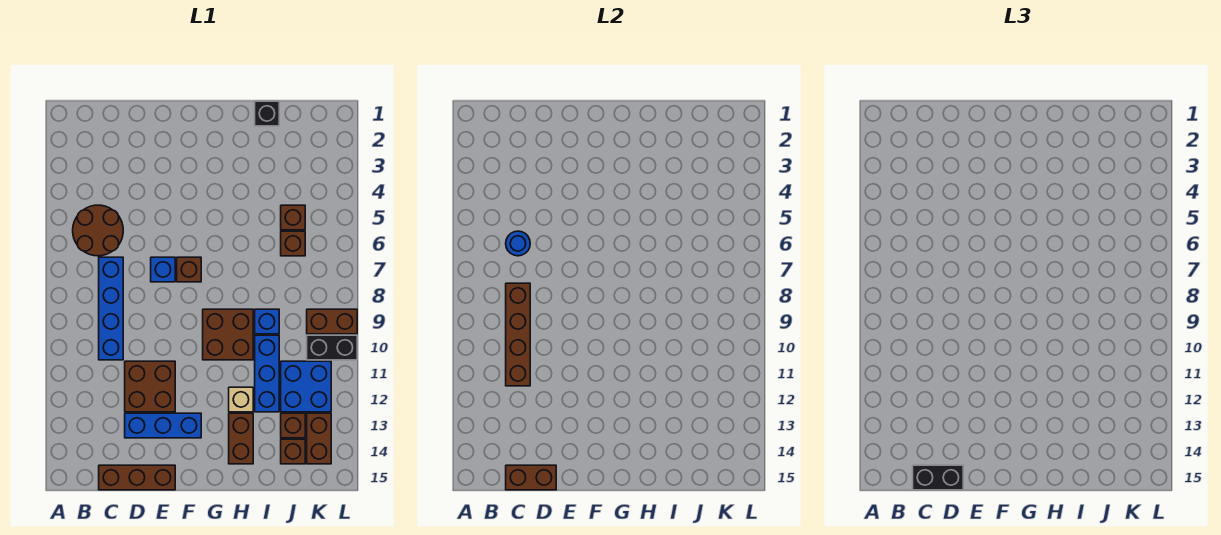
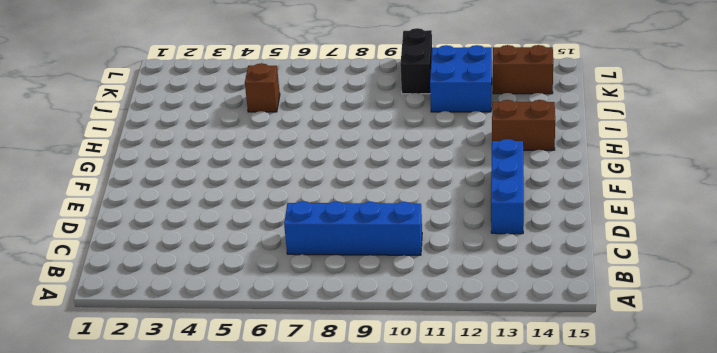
none -> brown round brick B5:C6 level 1
none -> brown brick C15:E15 level 1
none -> brown brick D11:E12 level 1

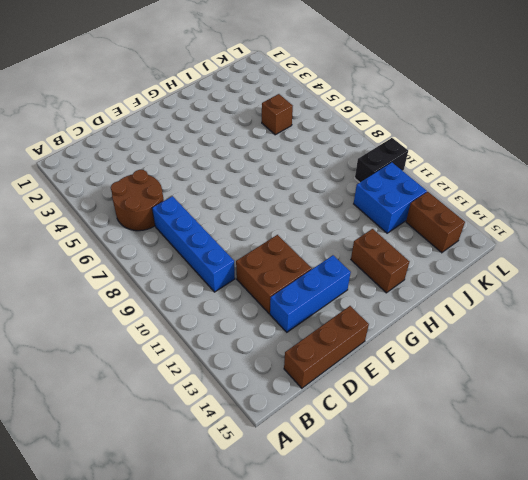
none -> blue brick E7 level 1
none -> brown brick F7 level 1
none -> brown brick G9:H10 level 1

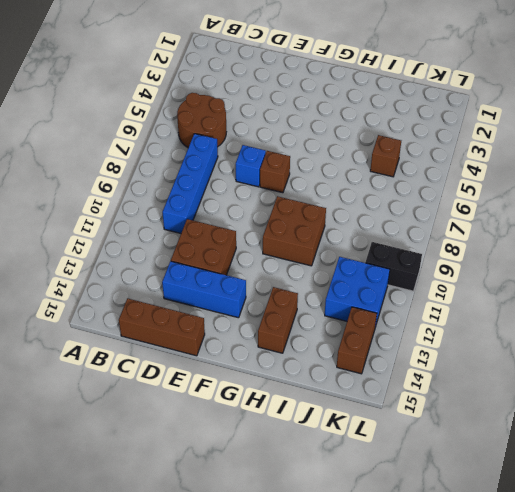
none -> tan brick H12 level 1
none -> black brick I1 level 1
none -> blue brick I9 level 1

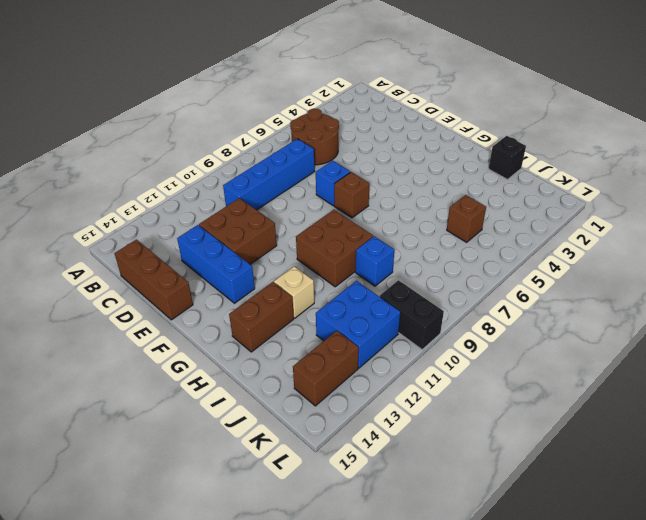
none -> blue brick I10:I12 level 1
none -> brown brick J6 level 1
none -> brown brick J13 level 1

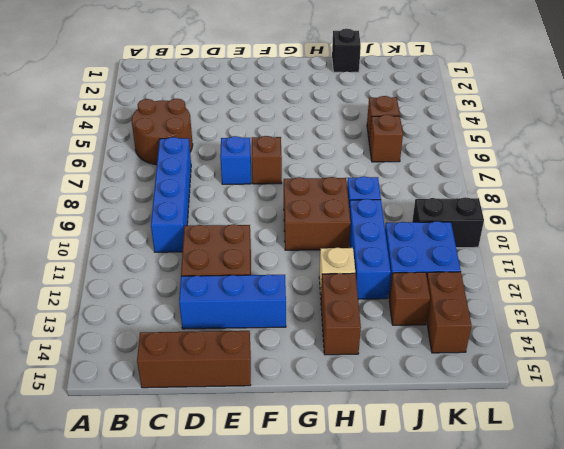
none -> brown brick J14 level 1
none -> brown brick K9:L9 level 1
none -> blue round brick C6 level 2

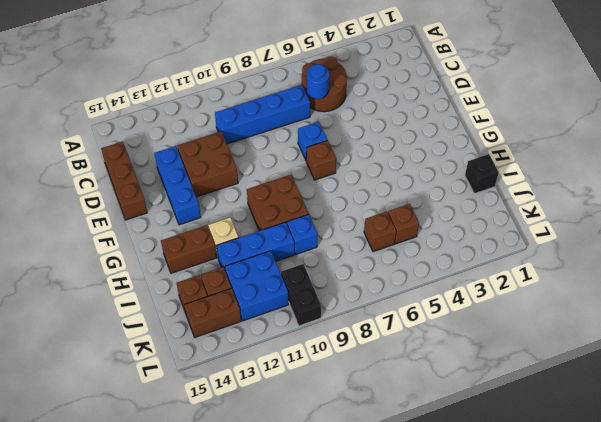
none -> brown brick K9:L9 level 1
none -> brown brick C8:C11 level 2
none -> brown brick C15:D15 level 2

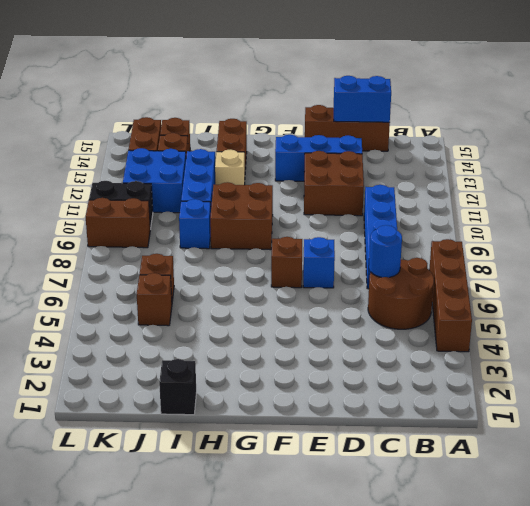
brown brick A4:A7 level 1 -> brown brick C8:C11 level 2
blue brick C15:D15 level 2 -> brown brick C15:D15 level 2
none -> black brick C15:D15 level 3

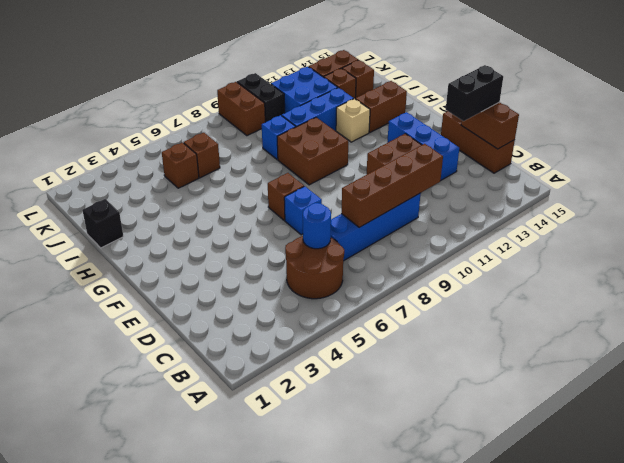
black brick D14:D15 level 3 -> black brick C15:D15 level 3

